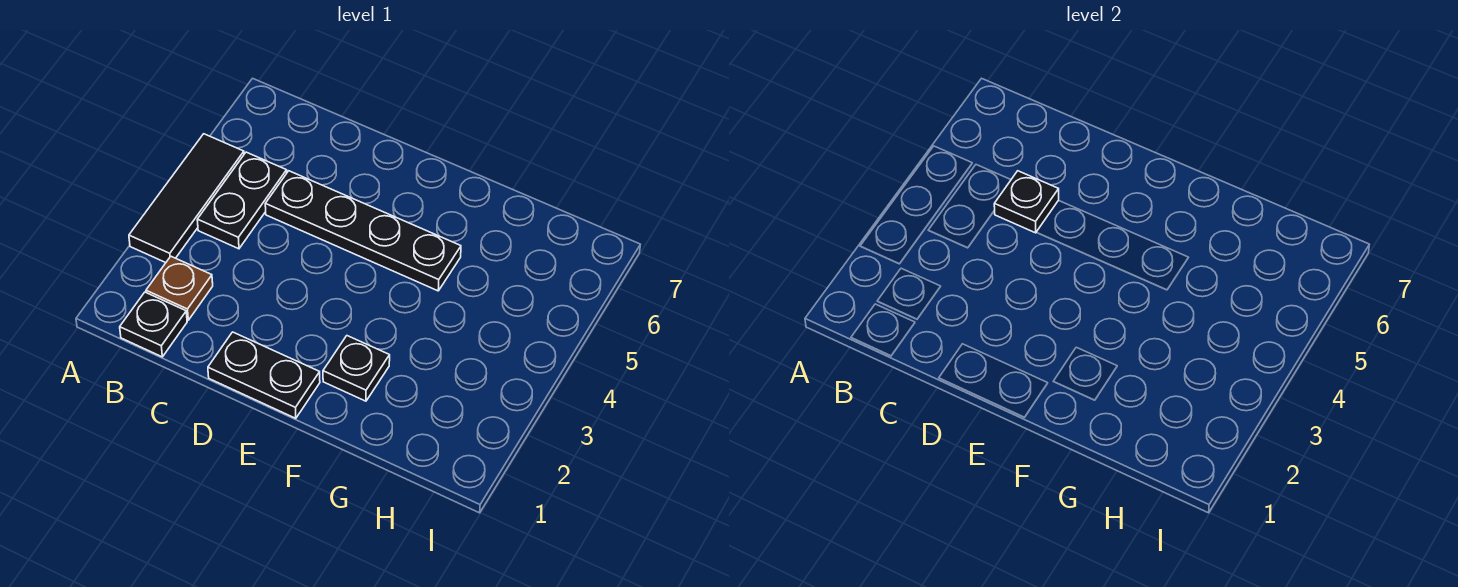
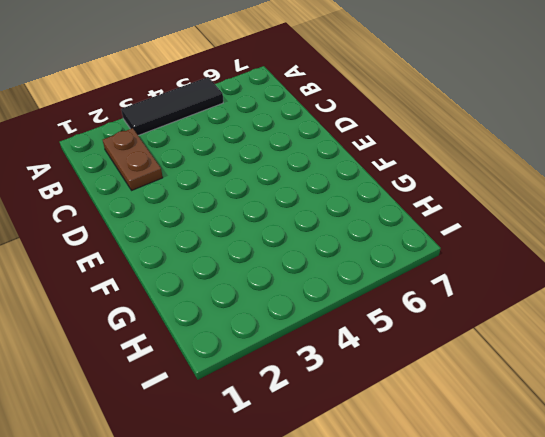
brown plate B2:C2 level 1 -> brown plate B2 level 1
none -> black plate B1 level 1
none -> black plate B4:B5 level 1

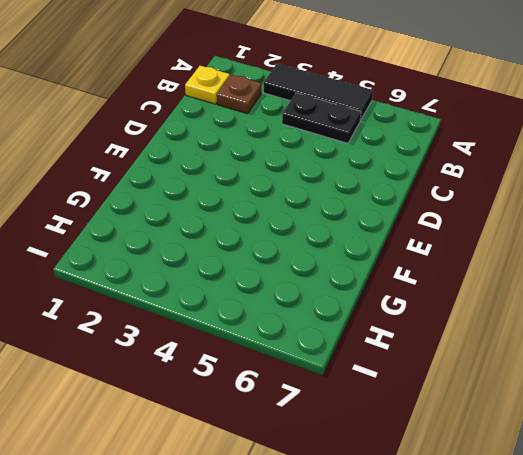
yellow plate B1 level 1 -> black plate B1 level 1
none -> black plate C5:F5 level 1
none -> black plate D1:E1 level 1

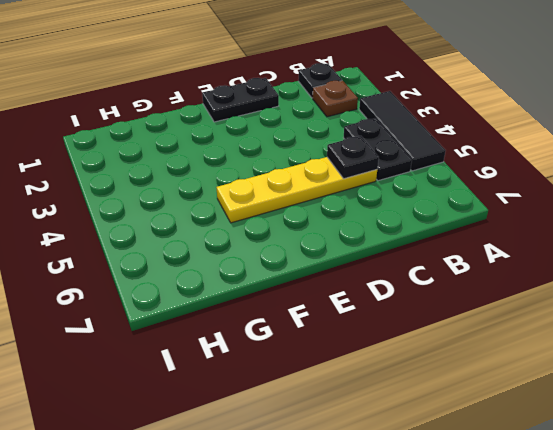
yellow plate C5:F5 level 1 -> black plate C5:F5 level 1
none -> black plate F2 level 1

